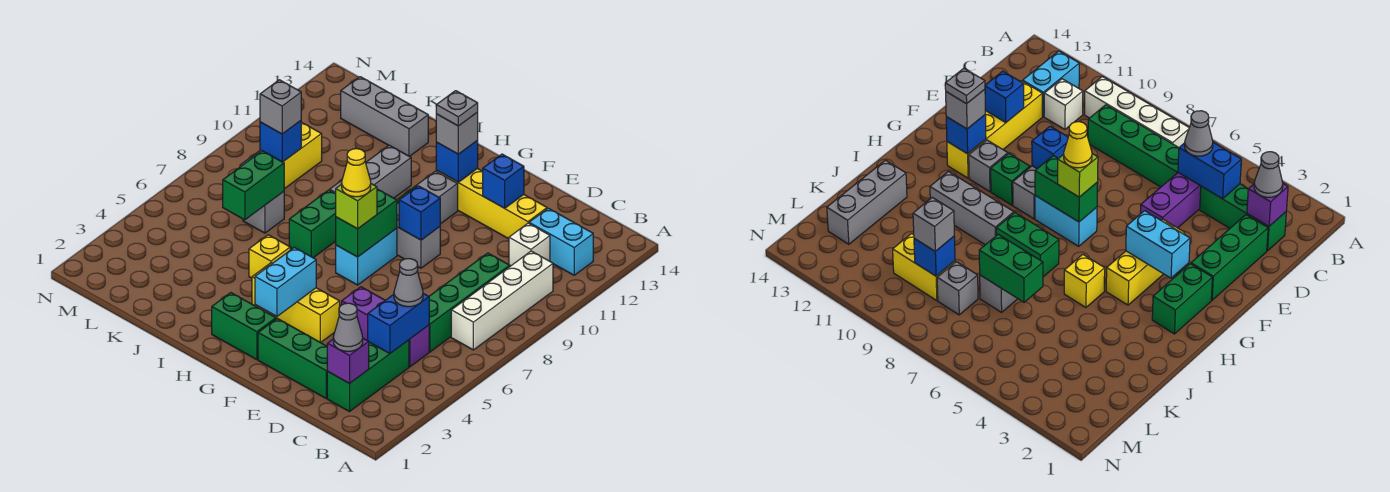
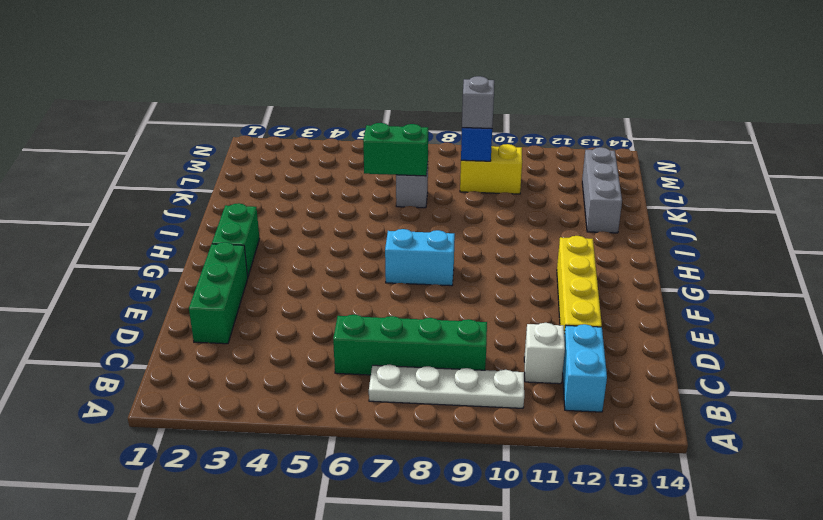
white plate B7:B10 level 1 -> white brick B7:B10 level 1
none -> green brick C2:C4 level 1
none -> purple brick C5:E5 level 1
none -> yellow brick F4:H4 level 1
none -> grey brick F9:G9 level 1

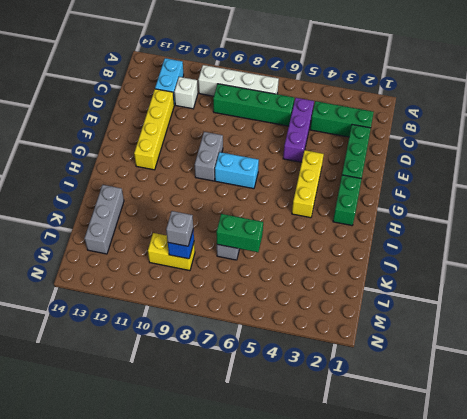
none -> green brick G10 level 1
none -> grey brick G11 level 1
none -> yellow brick I5 level 1
none -> green brick I7:I8 level 1

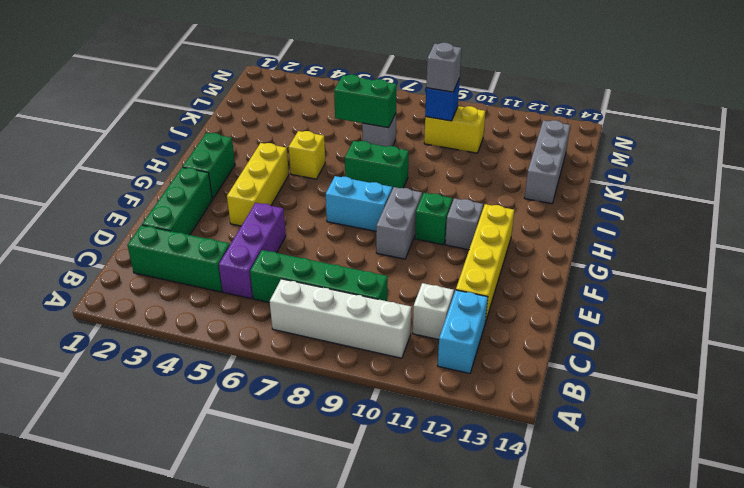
none -> grey brick I9:I11 level 1
none -> grey brick L8 level 1
none -> purple brick C2 level 2
none -> blue brick C4:C5 level 2

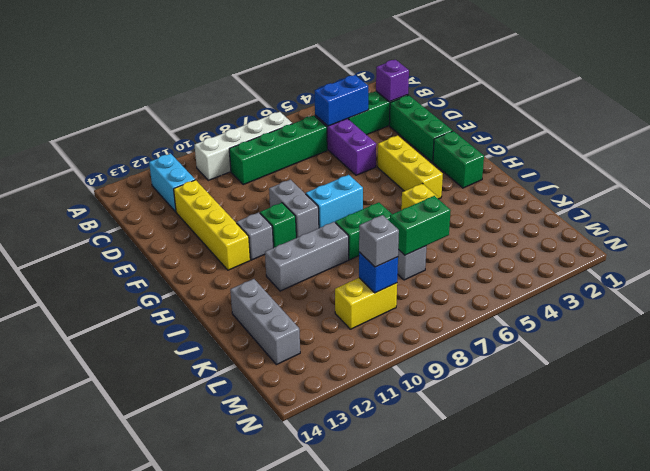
none -> white brick C11 level 1
none -> grey brick L8 level 1
none -> blue brick E12 level 2
none -> blue brick F9 level 2

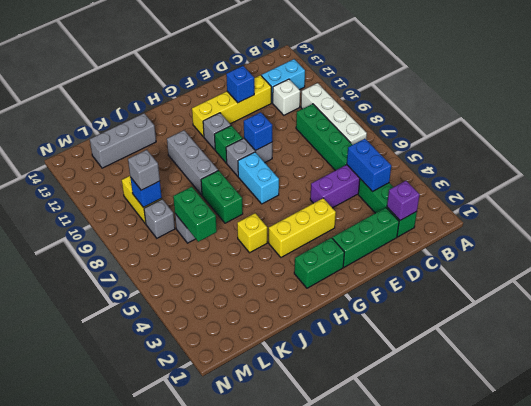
none -> cyan brick G3:G4 level 2
none -> green brick G7:G8 level 2
none -> blue brick G12 level 2
none -> grey cone C2 level 3

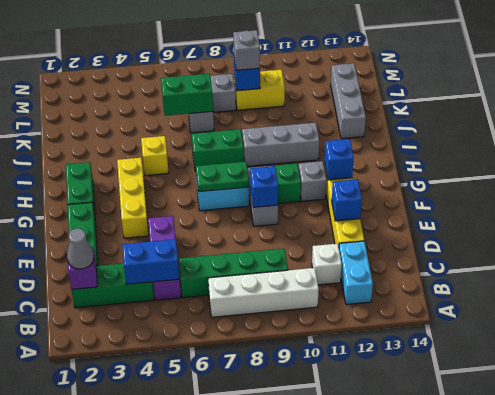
green plate G7:G8 level 2 -> green brick G7:G8 level 2
none -> cyan brick G3:G4 level 2
none -> grey cone C5 level 3
none -> lime brick G7 level 3
none -> grey brick G12 level 3

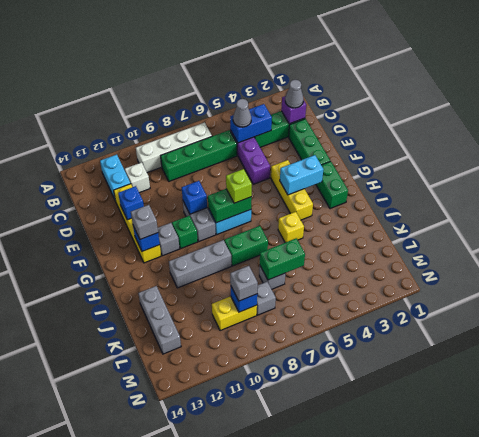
none -> yellow cone G7 level 4
none -> grey plate G12 level 4

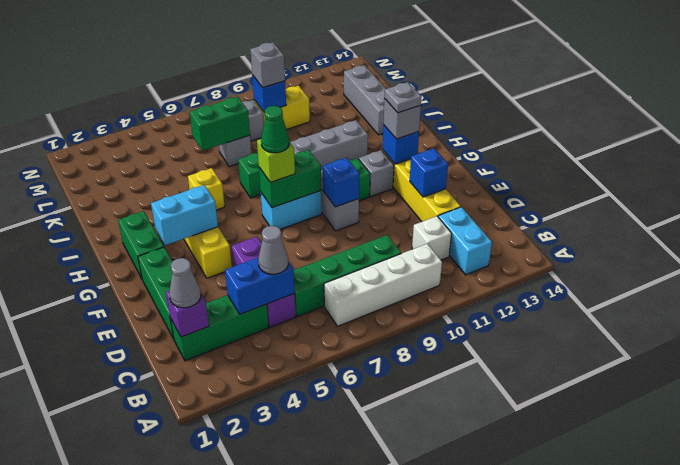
green cone G7 level 4 -> yellow cone G7 level 4

